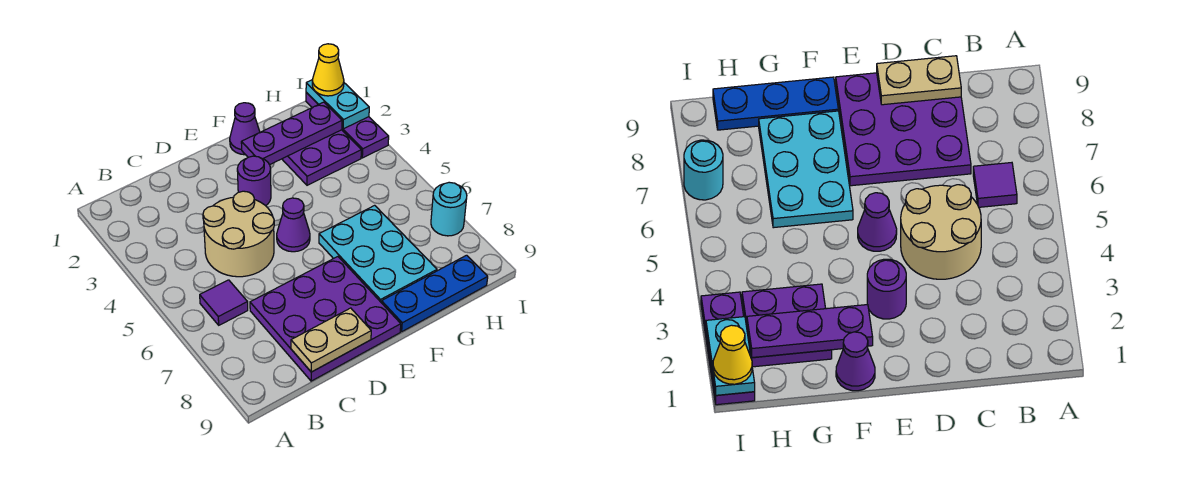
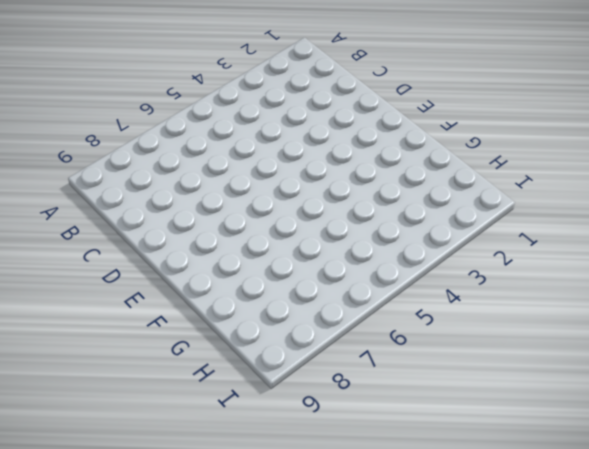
none -> purple tile B6 level 1
none -> tan round brick C4:D5 level 1
none -> purple plate C7:E9 level 1

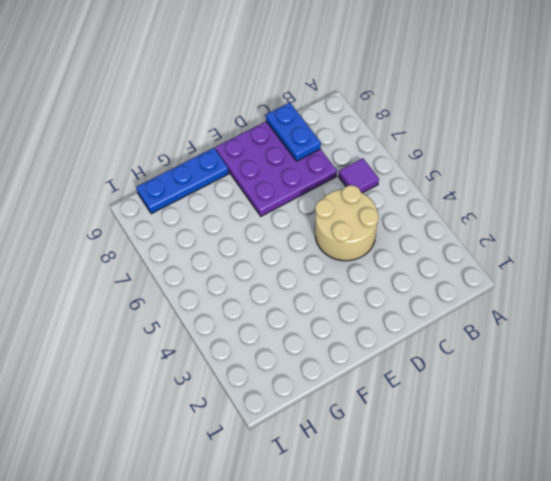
blue plate C8:C9 level 2 -> tan plate C9:D9 level 2
none -> purple round brick E3 level 1
none -> purple cone E5 level 1
none -> purple cone F1 level 1

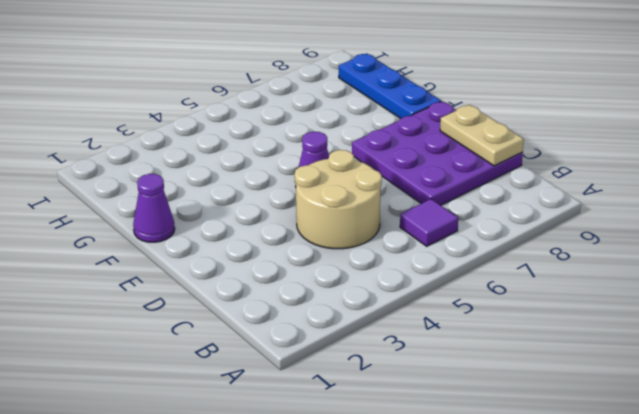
none -> purple round brick E3 level 1
none -> cyan plate F6:G8 level 1
none -> purple plate G2:H3 level 1

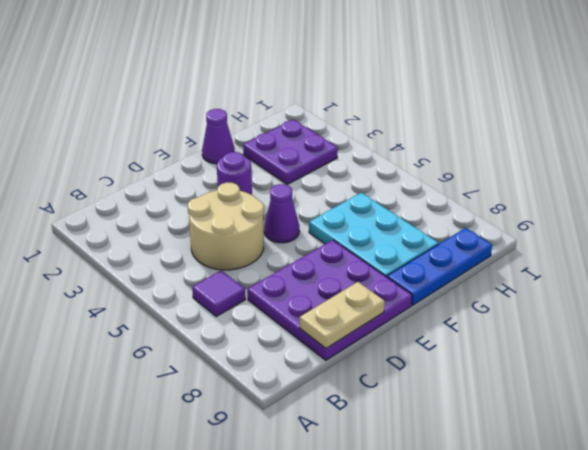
none -> purple plate I1:I3 level 1
none -> cyan round brick I7 level 1
none -> purple plate F2:H2 level 2

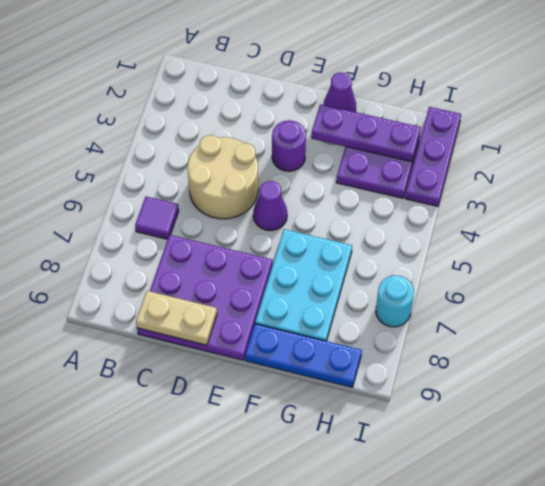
none -> cyan plate I1:I2 level 2
none -> yellow cone I1 level 3

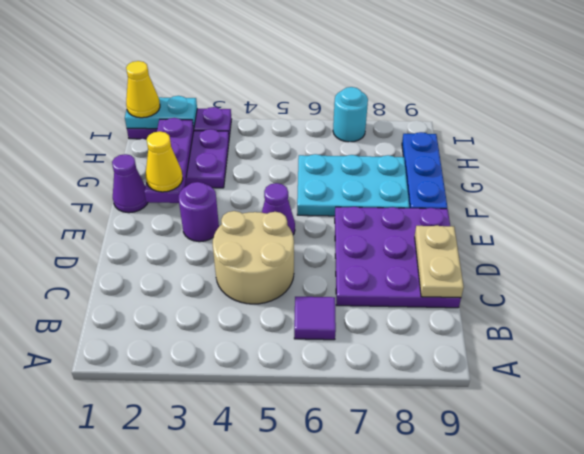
yellow cone F2 level 3 -> none

